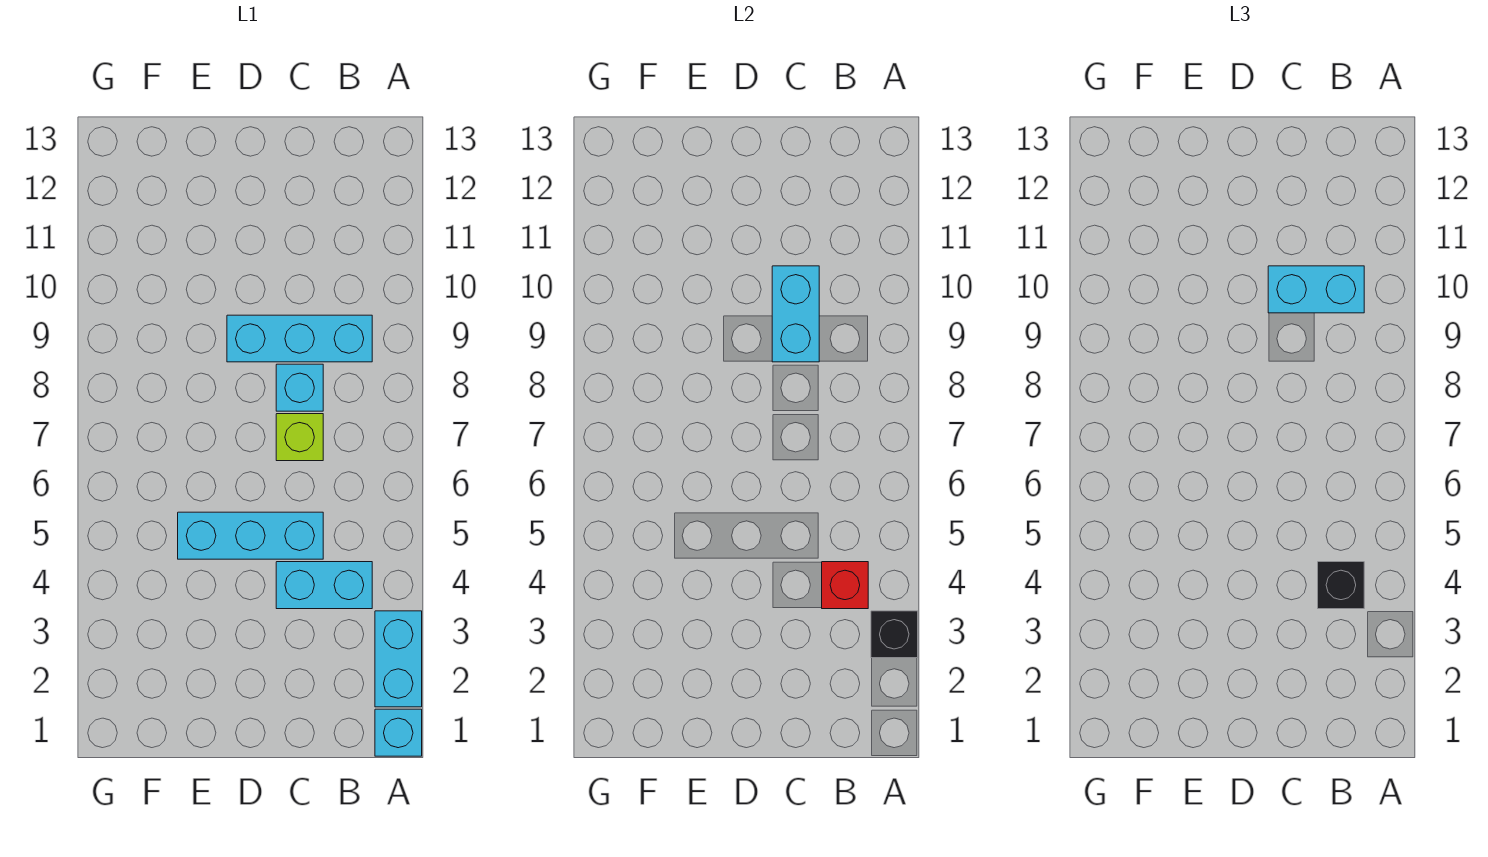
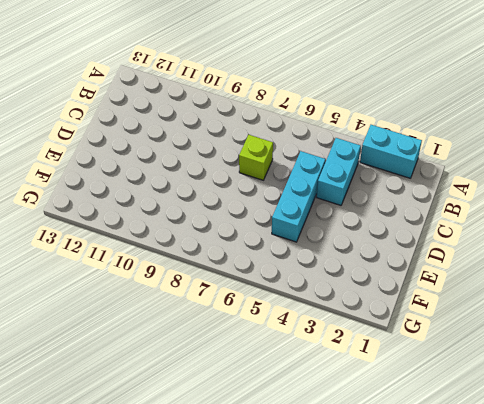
none -> cyan brick A1 level 1
none -> cyan brick B9:D9 level 1
none -> cyan brick C8 level 1

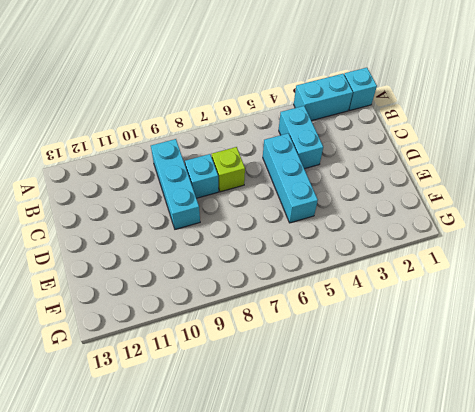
none -> black brick A3 level 2
none -> red brick B4 level 2
none -> cyan brick C9:C10 level 2

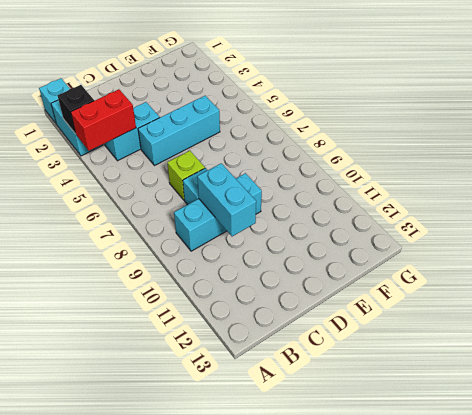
red brick A4:B4 level 2 -> red brick B4 level 2
none -> black brick B4 level 3
none -> cyan brick B10:C10 level 3

